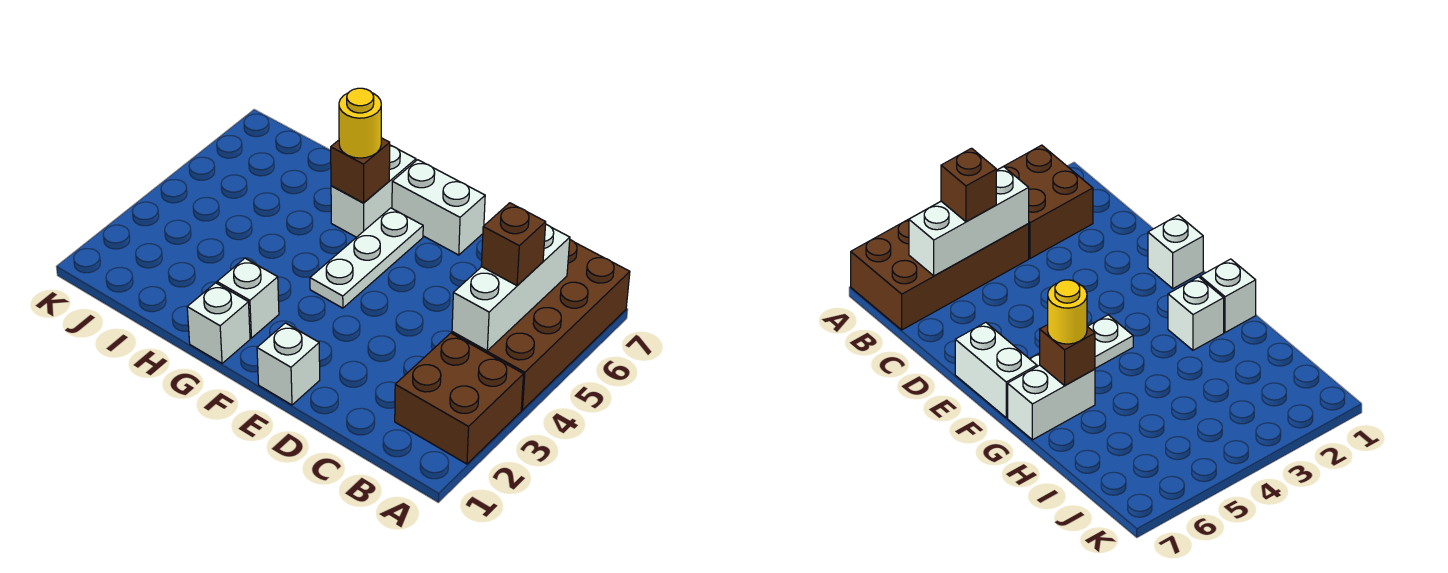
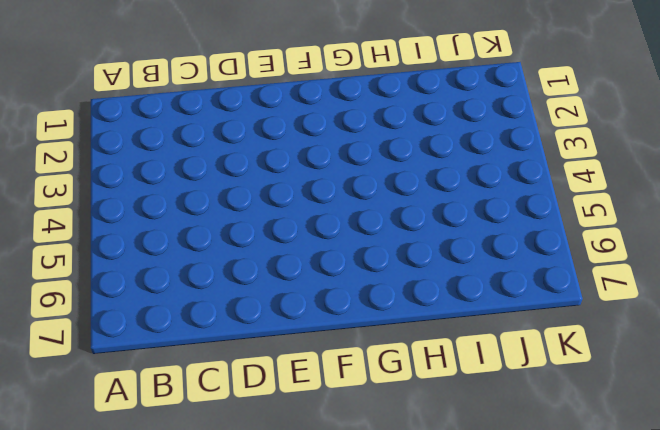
none -> brown brick A2:B3 level 1
none -> brown brick A4:B7 level 1
none -> white brick E1 level 1

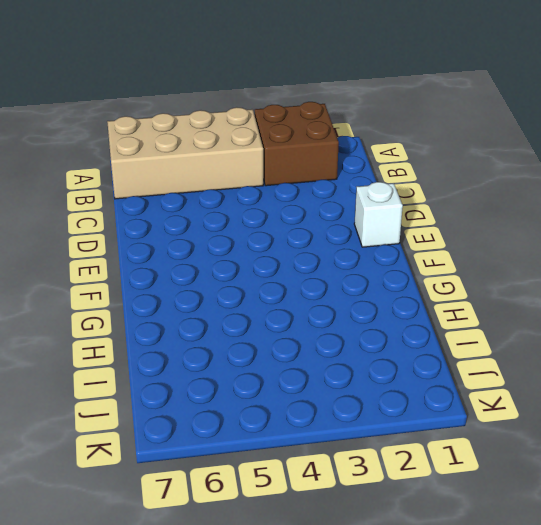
tan brick A4:B7 level 1 -> brown brick A4:B7 level 1
none -> white brick E7:F7 level 1
none -> white plate F4:F6 level 1
none -> white brick G1 level 1

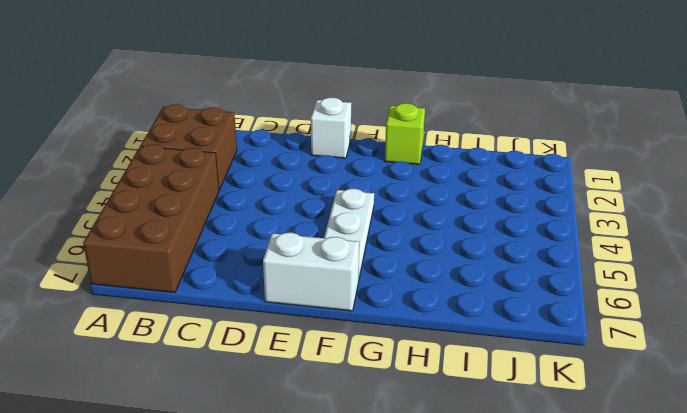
lime brick G1 level 1 -> white brick G1 level 1
none -> white brick G2 level 1
none -> white brick G6:G7 level 1
none -> white brick B4:B6 level 2

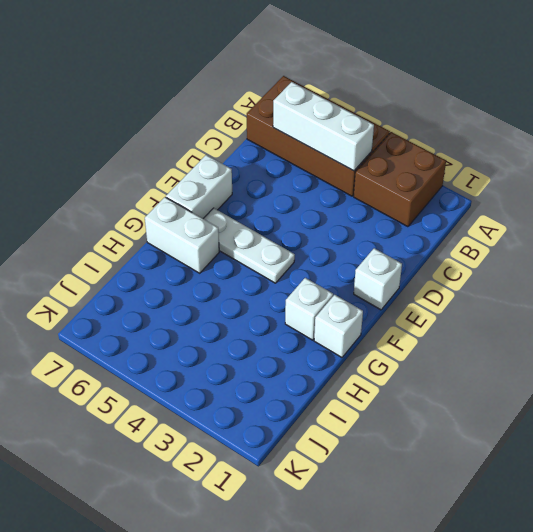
none -> brown brick G6 level 2
none -> brown brick B5 level 3
none -> yellow round brick G6 level 3

